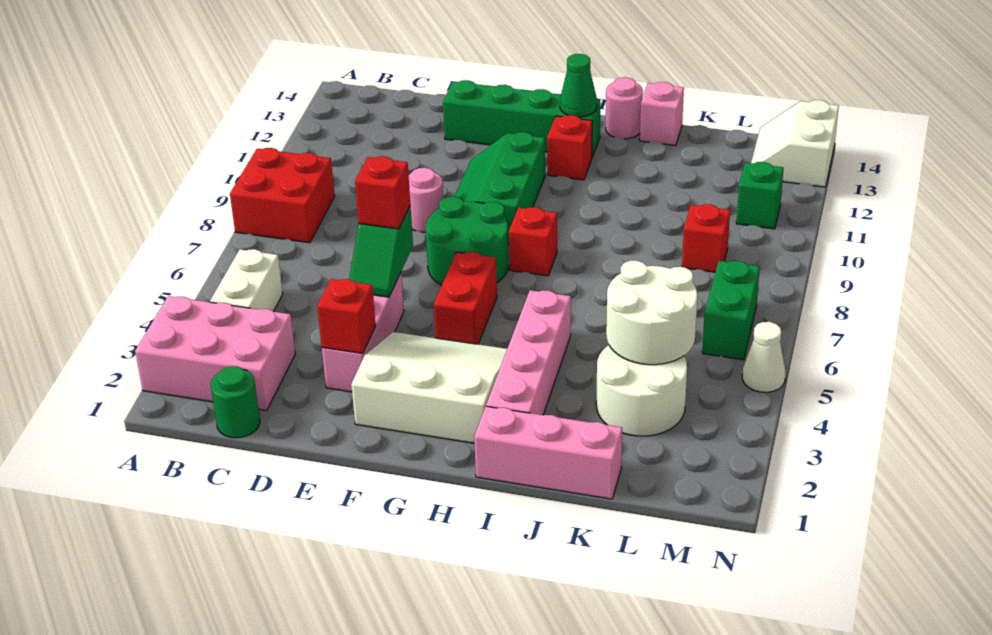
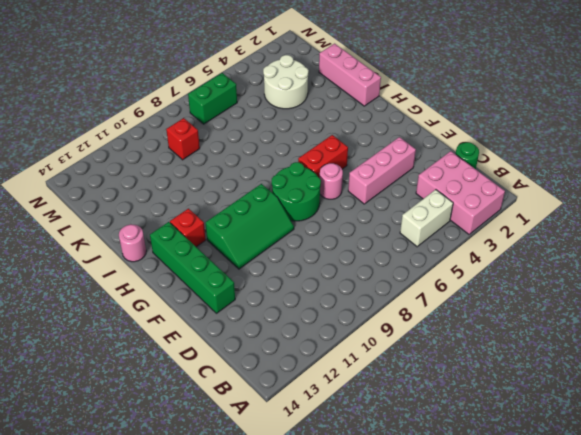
pink round brick F6 level 1 -> pink round brick E9 level 1
none -> red brick A8:B9 level 1
none -> white slope F2:H4 level 1 top 2
none -> red brick H8 level 1

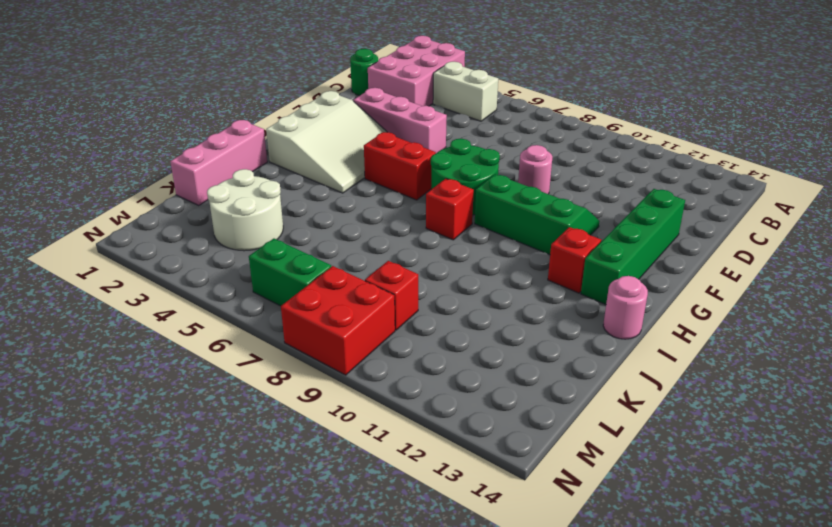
red brick M8:N9 level 1 -> red brick A8:B9 level 1
none -> pink brick I2:I5 level 1
none -> pink brick J14 level 1
none -> green brick M11 level 1

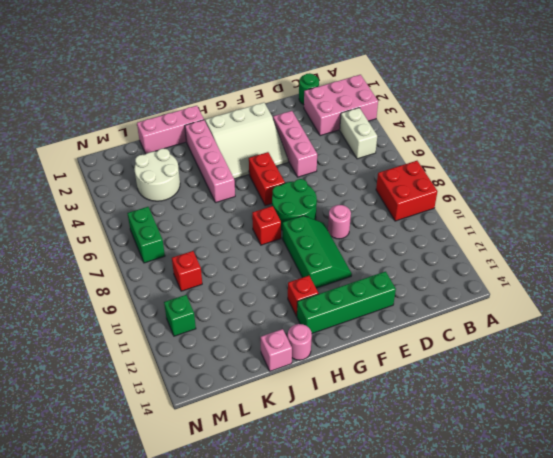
none -> white slope M13:N14 level 1 top N
none -> white cone N5 level 1
none -> red brick E3 level 2

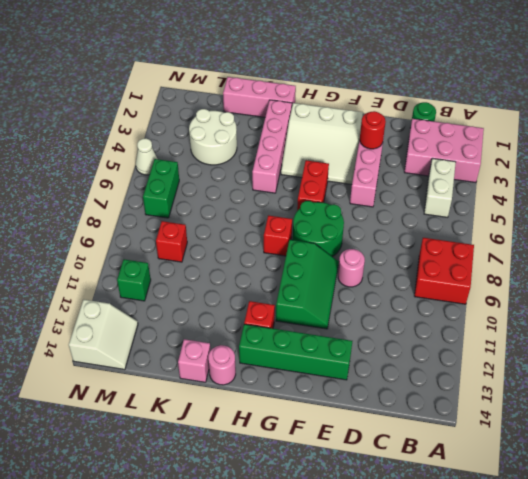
red round brick E3 level 2 -> red brick E3 level 2
none -> green slope E5:E6 level 2 top 6
none -> green cone H13 level 2
none -> white round brick K4:L5 level 2

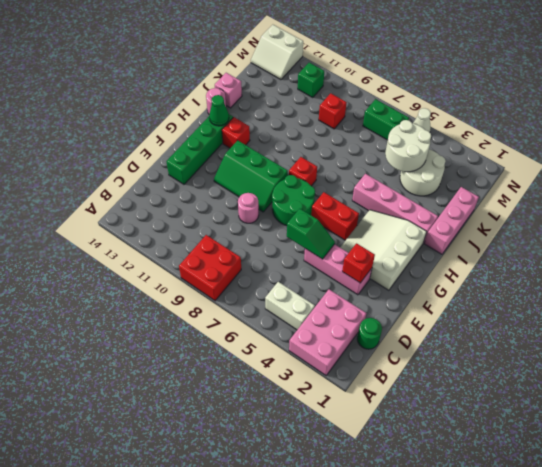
none -> red brick E6 level 3

